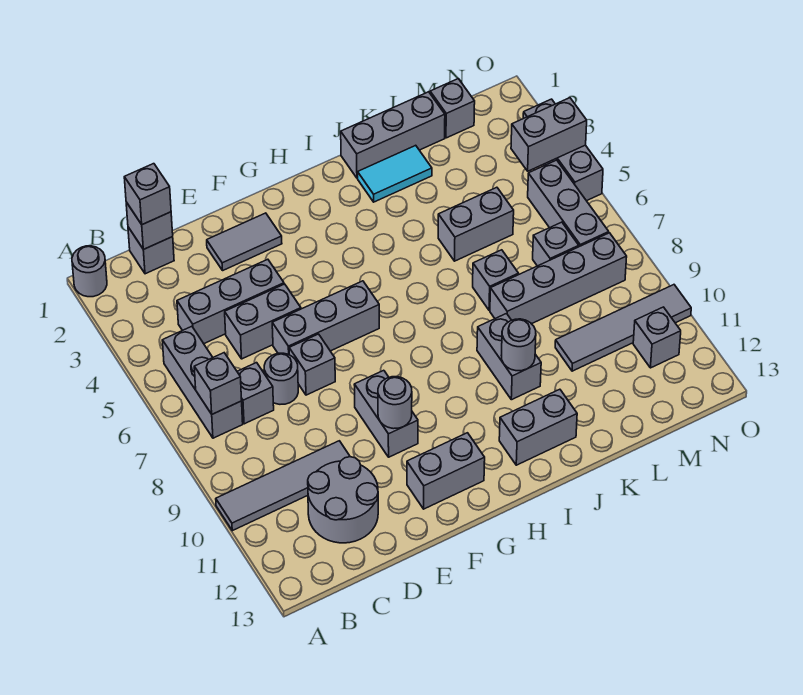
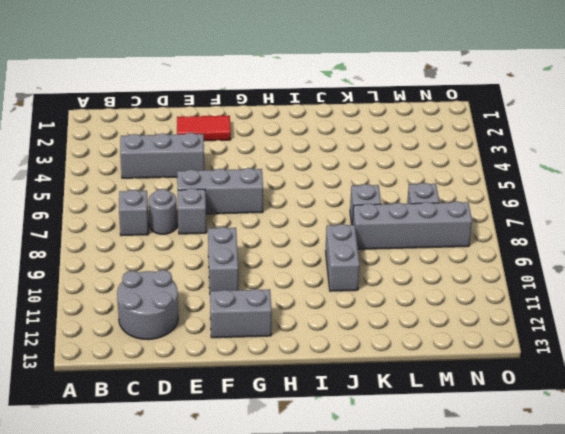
red tile E2:F2 level 1 -> grey tile E2:F2 level 1
none -> grey round brick A1 level 1
none -> grey tile A10:D10 level 1
none -> grey brick B5:B7 level 1
none -> grey brick C1 level 1

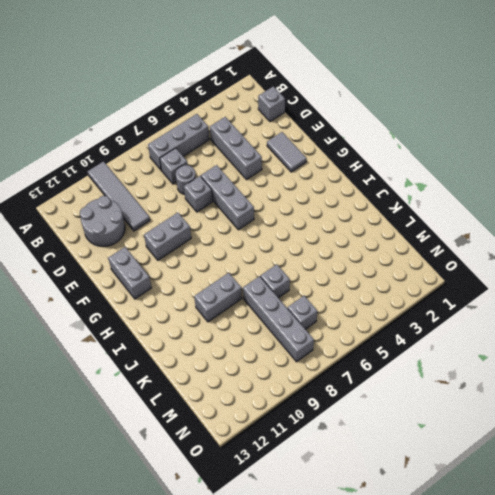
none -> grey round brick A1 level 1
none -> grey brick D5:E5 level 1
none -> grey brick I12:J12 level 1
none -> grey brick J1:L1 level 1

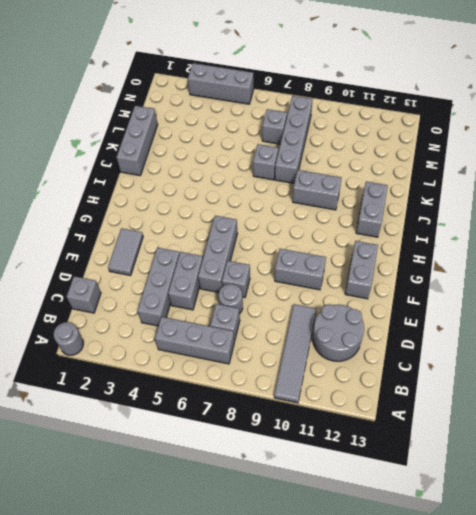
none -> cyan tile J2:K2 level 1
none -> grey brick K5:L5 level 1
none -> grey tile L10:O10 level 1
none -> grey brick M1 level 1

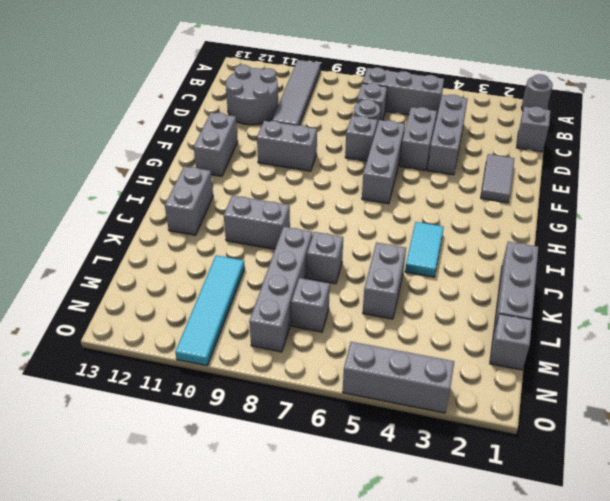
cyan tile I4:J4 level 1 -> cyan tile J2:K2 level 1
cyan tile L10:O10 level 1 -> grey tile L10:O10 level 1
none -> grey brick N5:N7 level 1
none -> grey brick N11 level 1
none -> grey brick B7 level 2
none -> grey brick C1 level 2

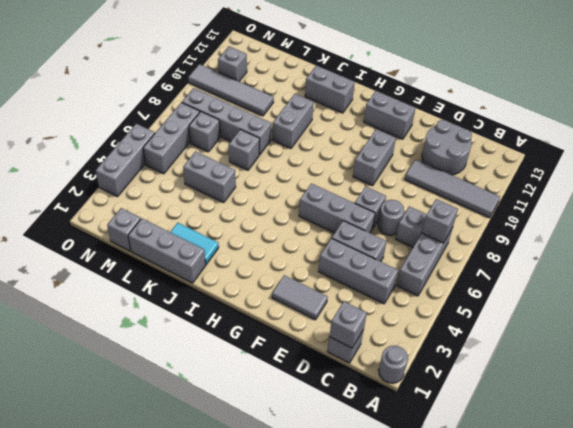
none -> grey round brick F10 level 2
none -> grey round brick J10 level 2
none -> grey brick N4:O4 level 2
none -> grey brick C1 level 3

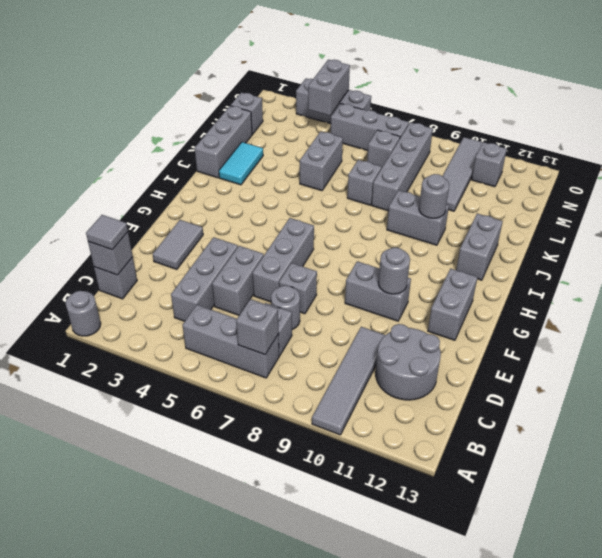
grey tile C1 level 3 -> grey brick C1 level 3

